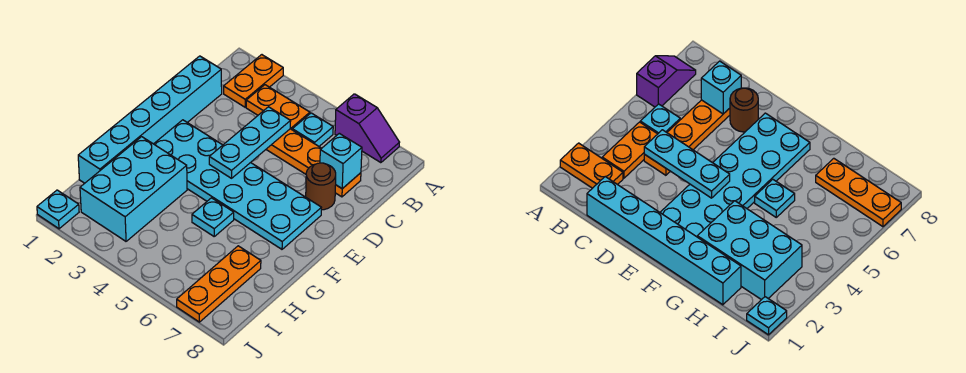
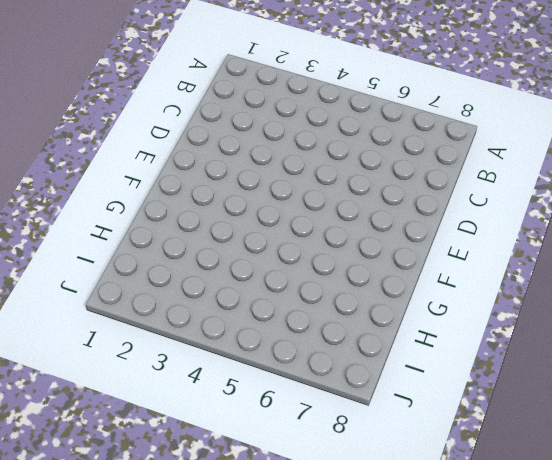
none -> orange plate A2:B2 level 1
none -> purple slope A6:A7 level 1 top 6
none -> orange plate B3:B4 level 1

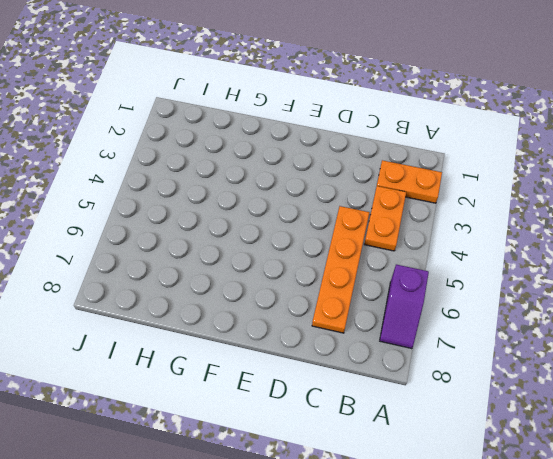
none -> cyan plate B5 level 1
none -> cyan brick C1:H1 level 1
none -> brown round brick D7 level 1

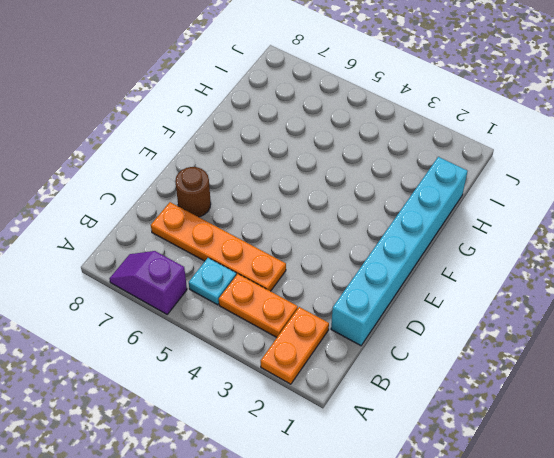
none -> cyan plate E2:F7 level 1
none -> cyan brick G2:I3 level 1
none -> cyan plate G5 level 1

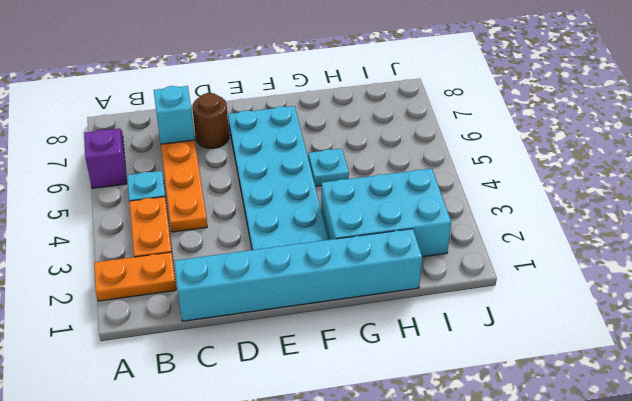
none -> orange plate H7:J7 level 1
none -> cyan plate J1 level 1
none -> cyan plate C4:E4 level 2

